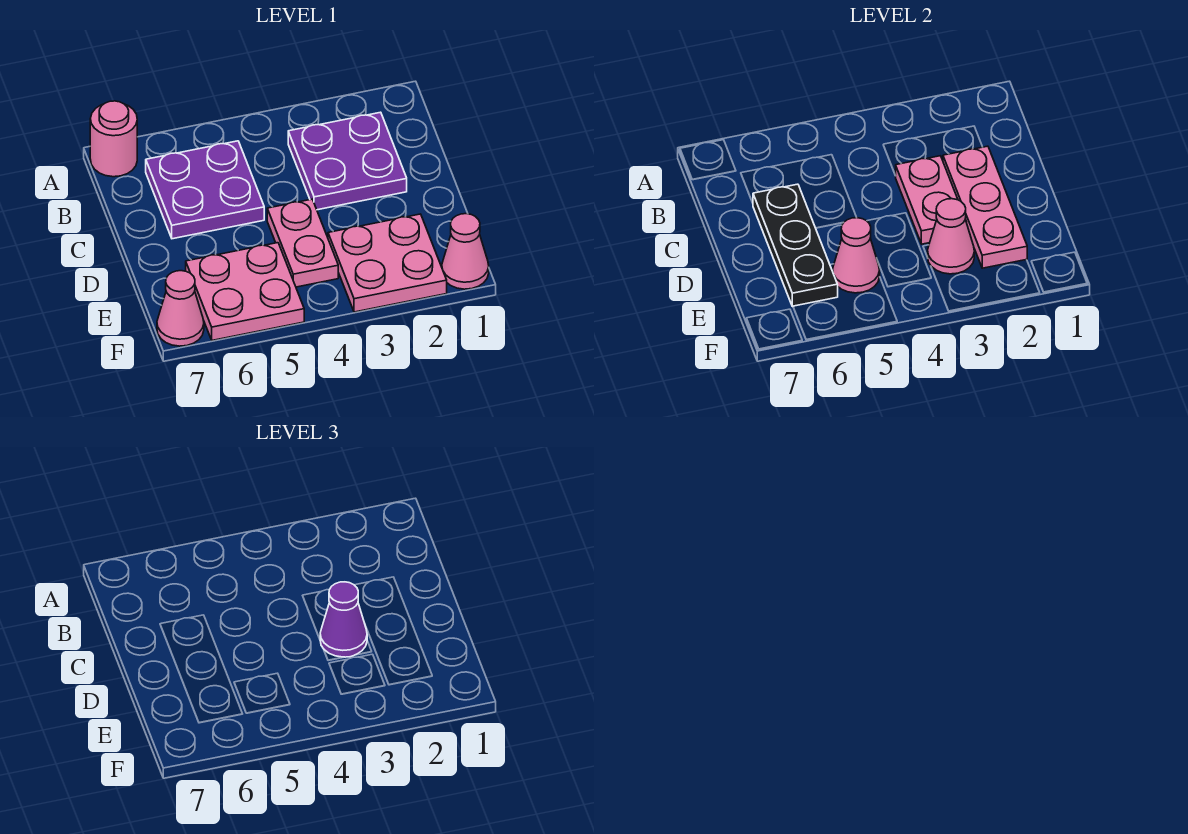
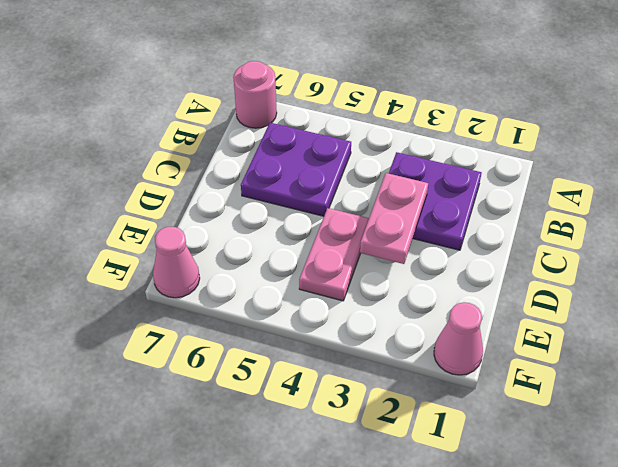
none -> pink plate E2:F3 level 1
none -> pink plate E5:F6 level 1
none -> pink plate C2:E2 level 2

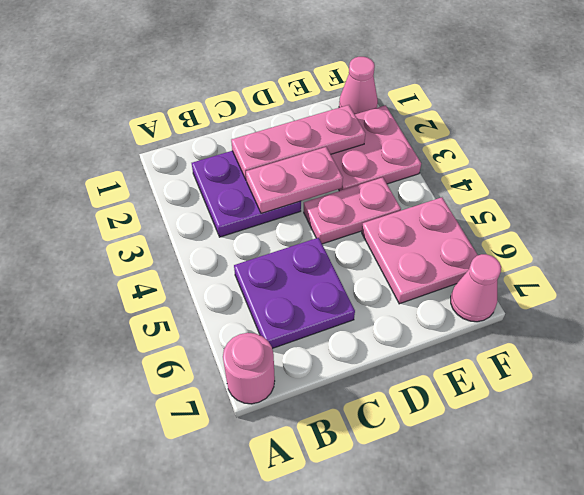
none -> black plate C6:E6 level 2
none -> pink cone E3 level 2
none -> pink cone E5 level 2

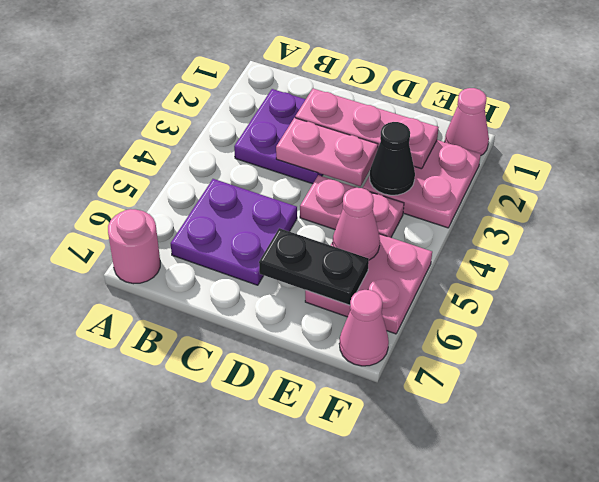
black plate D6:E6 level 2 -> black plate C6:E6 level 2
black cone E3 level 2 -> pink cone E3 level 2
none -> purple cone D3 level 3

